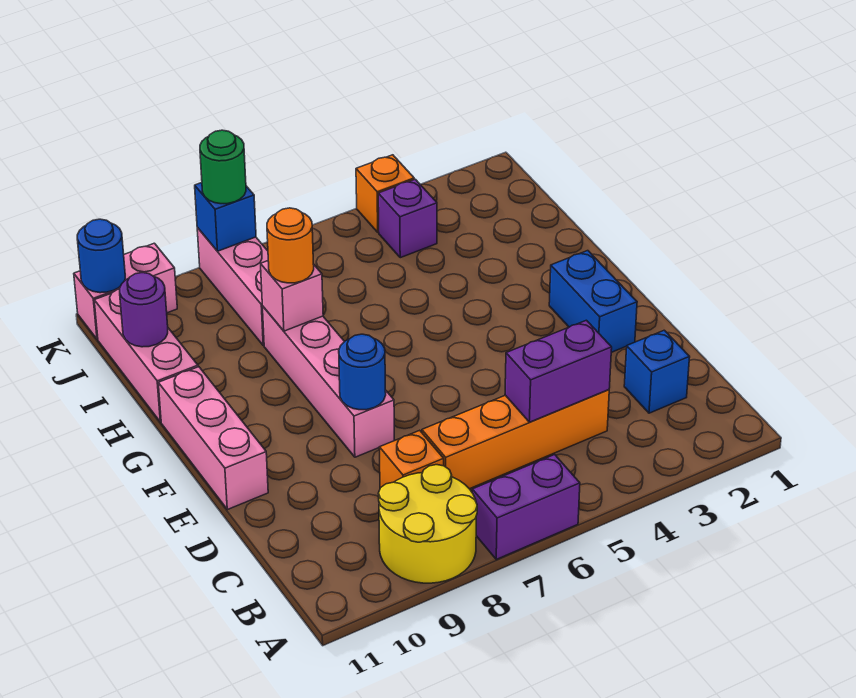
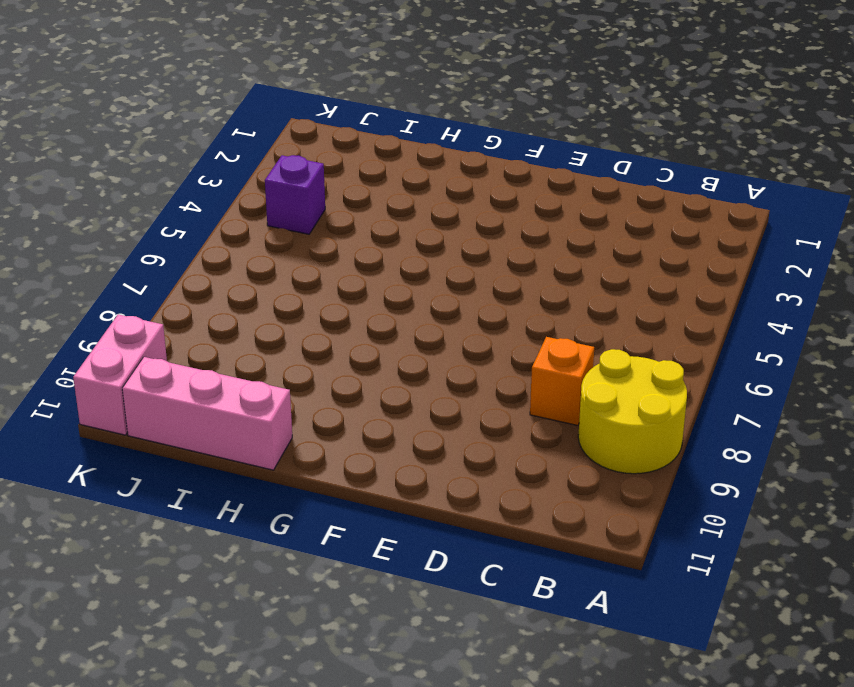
none -> purple brick A6:A7 level 1
none -> blue brick C2 level 1
none -> orange brick C4:C7 level 1

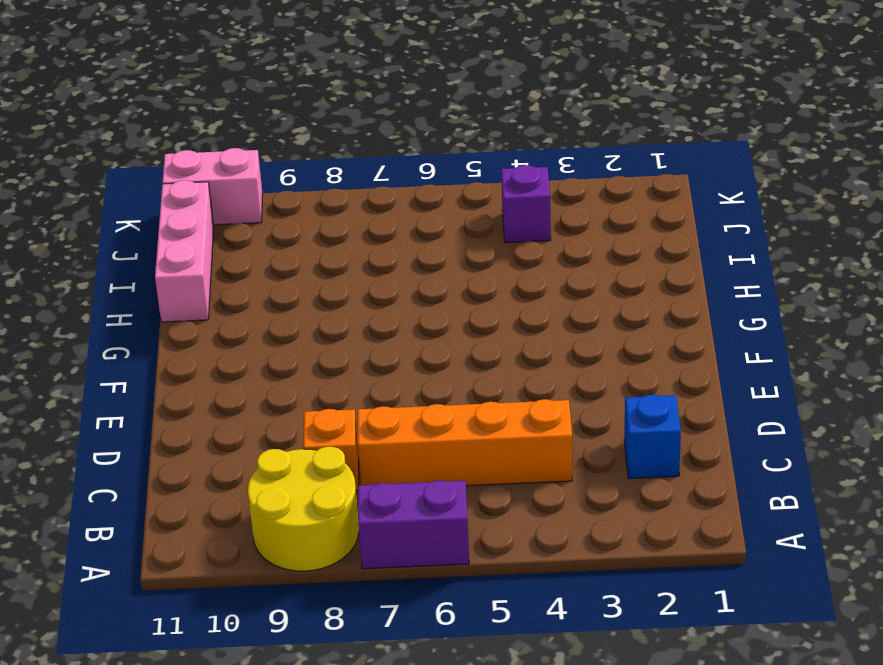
none -> blue brick E2:F2 level 1
none -> pink brick E8:H8 level 1
none -> pink brick E11:G11 level 1

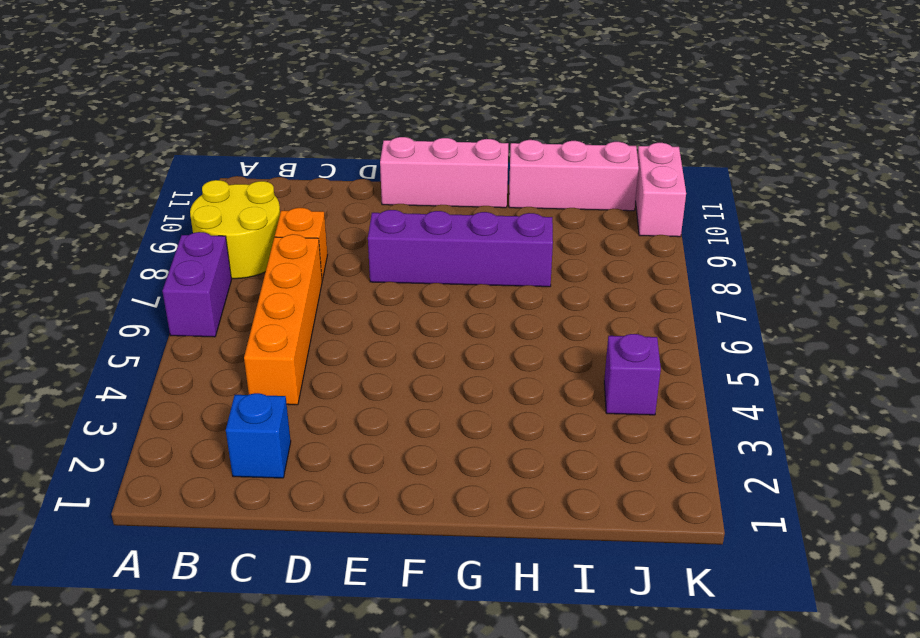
purple brick E8:H8 level 1 -> pink brick E8:H8 level 1
none -> blue brick E2:F2 level 1
none -> pink brick I8:K8 level 1
none -> orange brick K4 level 1

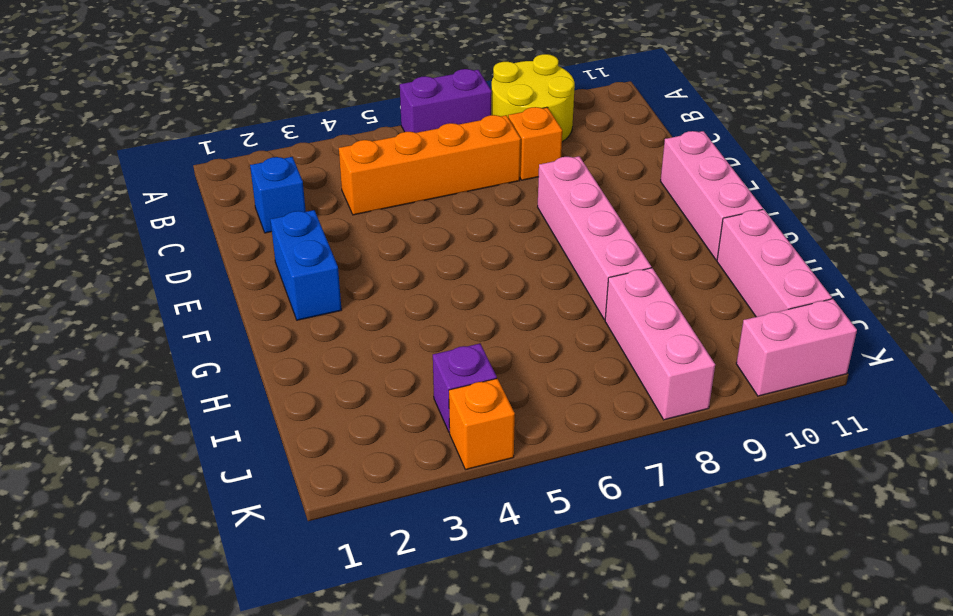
none -> purple brick C4:C5 level 2
none -> blue round brick E8 level 2
none -> pink brick H8 level 2

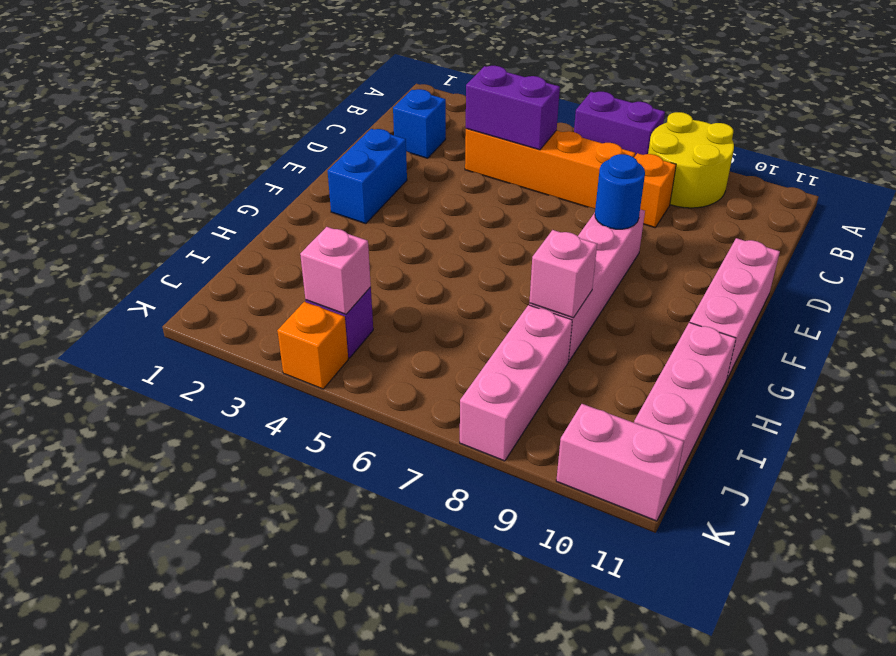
pink brick J4 level 2 -> none
none -> purple round brick I11 level 2
none -> blue brick K8 level 2
none -> blue round brick K11 level 2

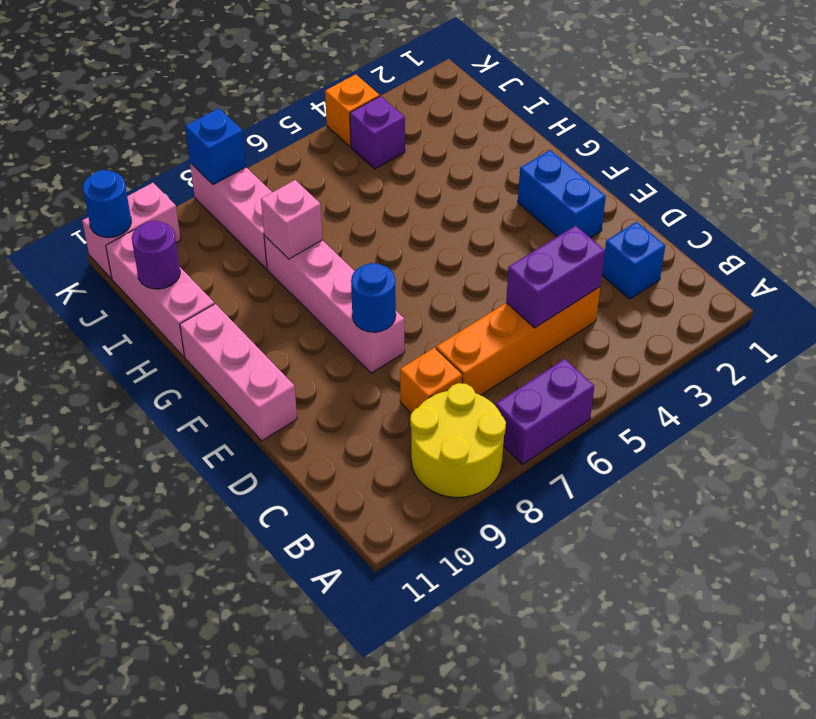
none -> orange round brick H8 level 3
none -> green round brick K8 level 3

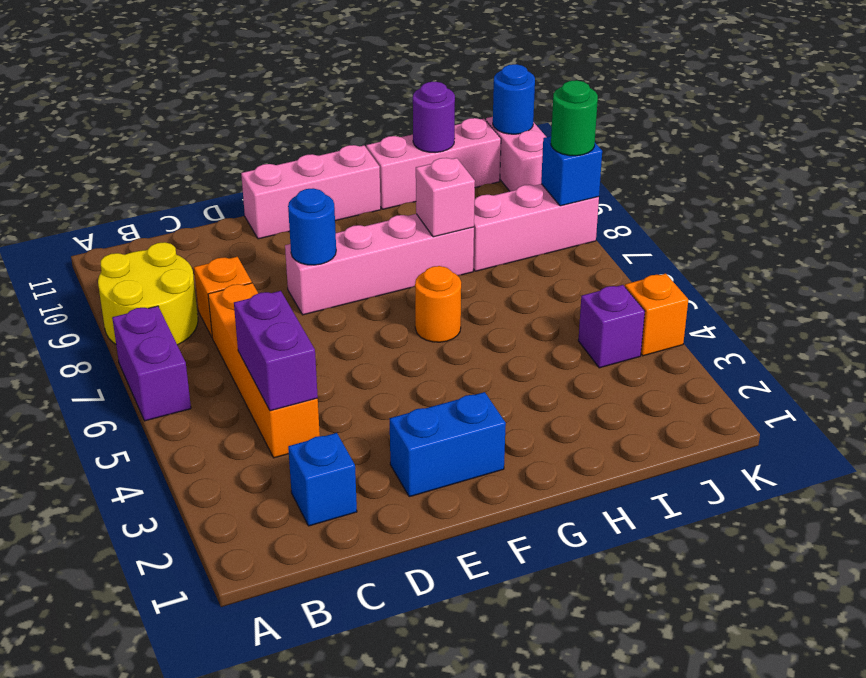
orange round brick G6 level 1 -> orange round brick H8 level 3

